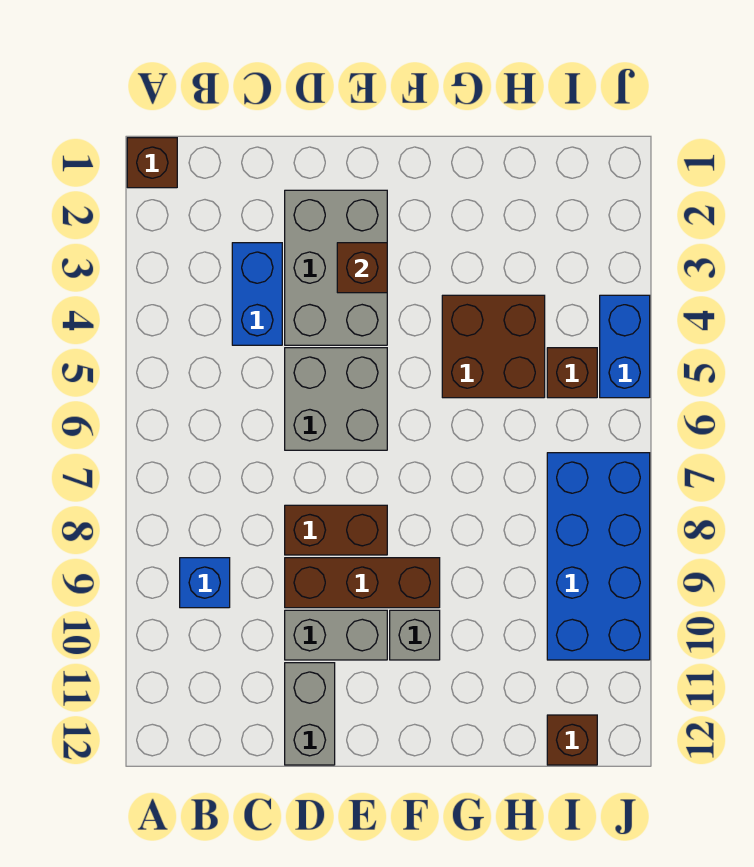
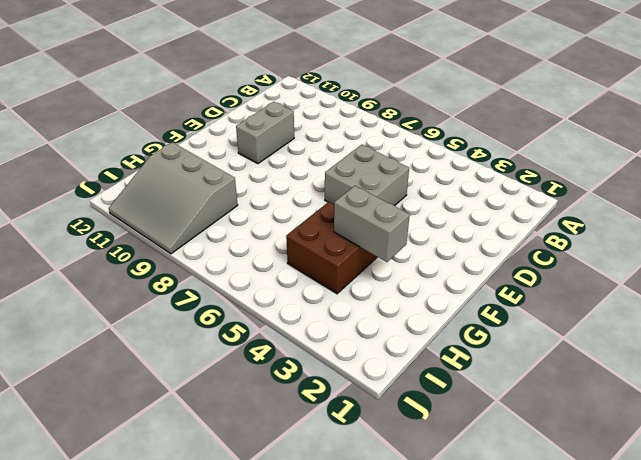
grey brick G3:G4 level 2 -> grey brick D11:D12 level 1
grey slope H9:J11 level 1 top H -> blue brick I7:J10 level 1
none -> brown brick A1 level 1
none -> blue brick B9 level 1
none -> blue brick C3:C4 level 1

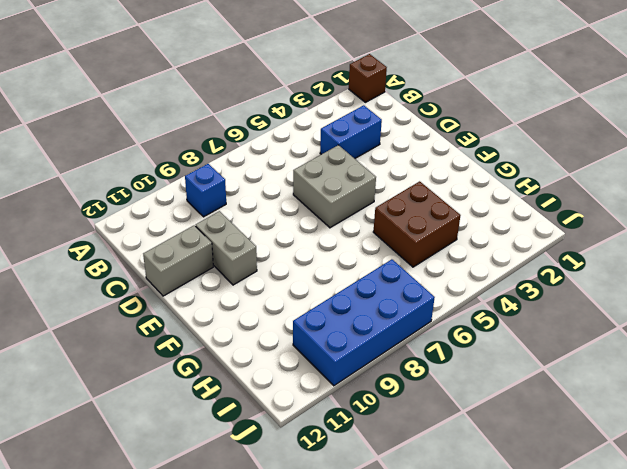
none -> grey brick D2:E4 level 1
none -> brown brick D8:E8 level 1
none -> brown brick D9:F9 level 1

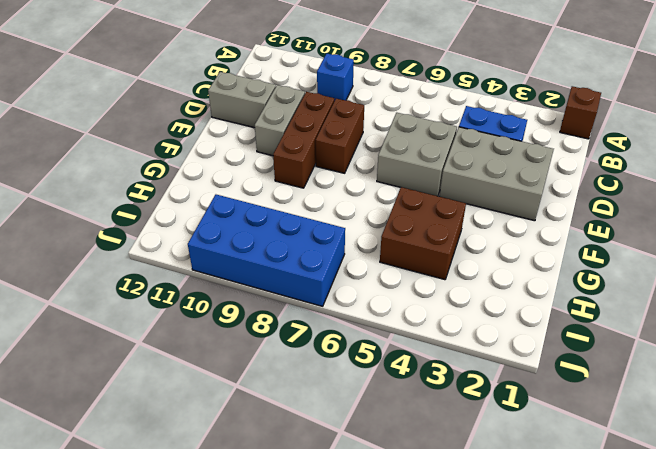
none -> grey brick F10 level 1
none -> brown brick I5 level 1
none -> brown brick I12 level 1

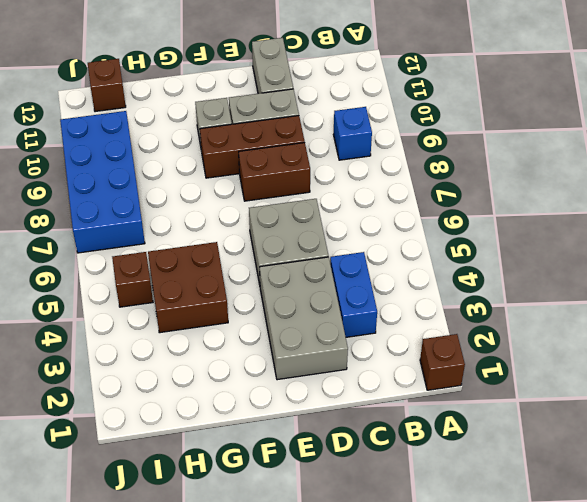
none -> blue brick J4:J5 level 1
none -> brown brick E3 level 2

